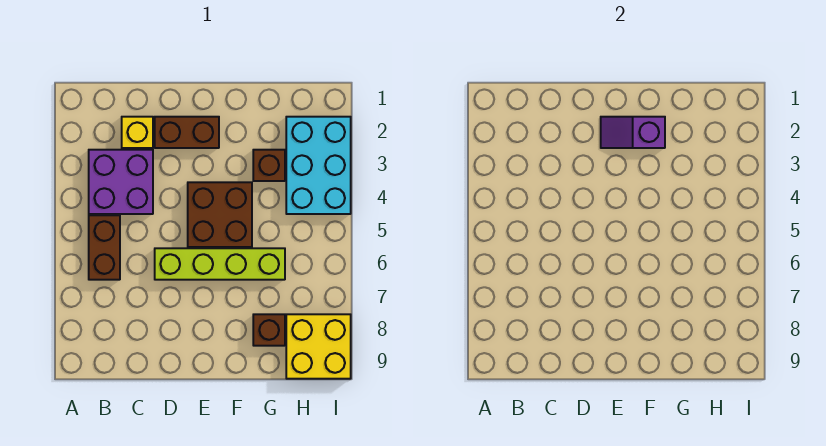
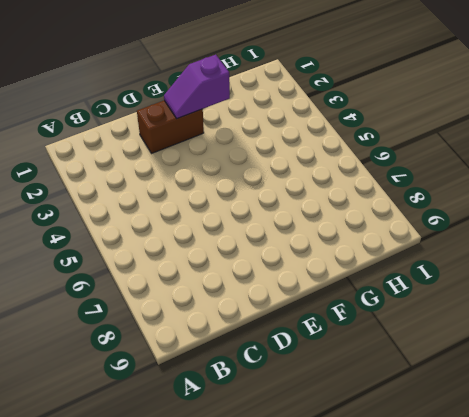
none -> purple brick B3:C4 level 1
none -> brown brick B5:B6 level 1

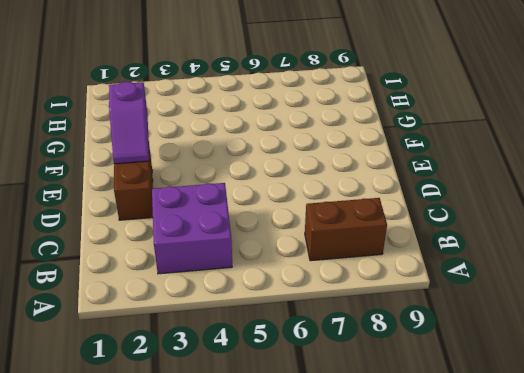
brown brick B7:B8 level 1 -> brown brick B5:B6 level 1
none -> yellow brick C2 level 1
none -> lime brick D6:G6 level 1

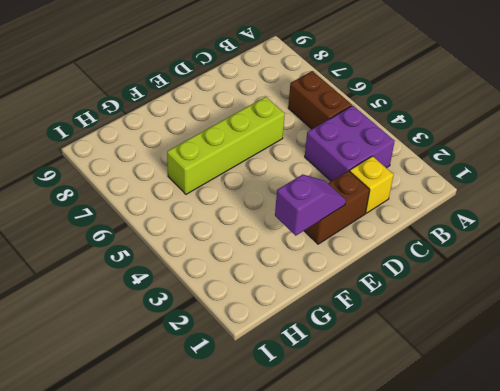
none -> brown brick E4:F5 level 1
none -> brown brick G3 level 1

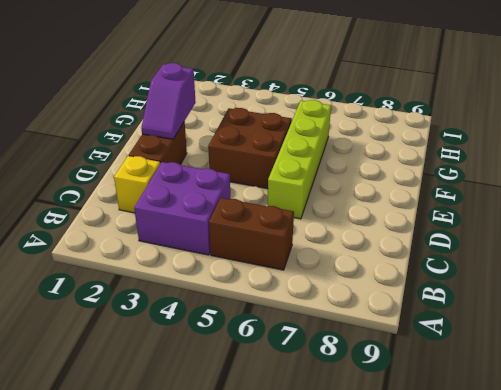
none -> brown brick G3 level 1
none -> brown brick G8 level 1

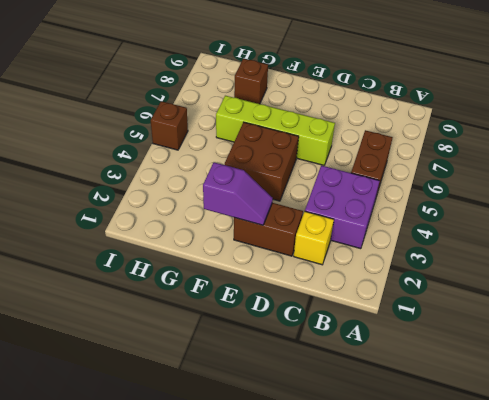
brown brick I5 level 1 -> brown brick G3 level 1
none -> cyan brick H2:I4 level 1
none -> yellow brick H8:I9 level 1

